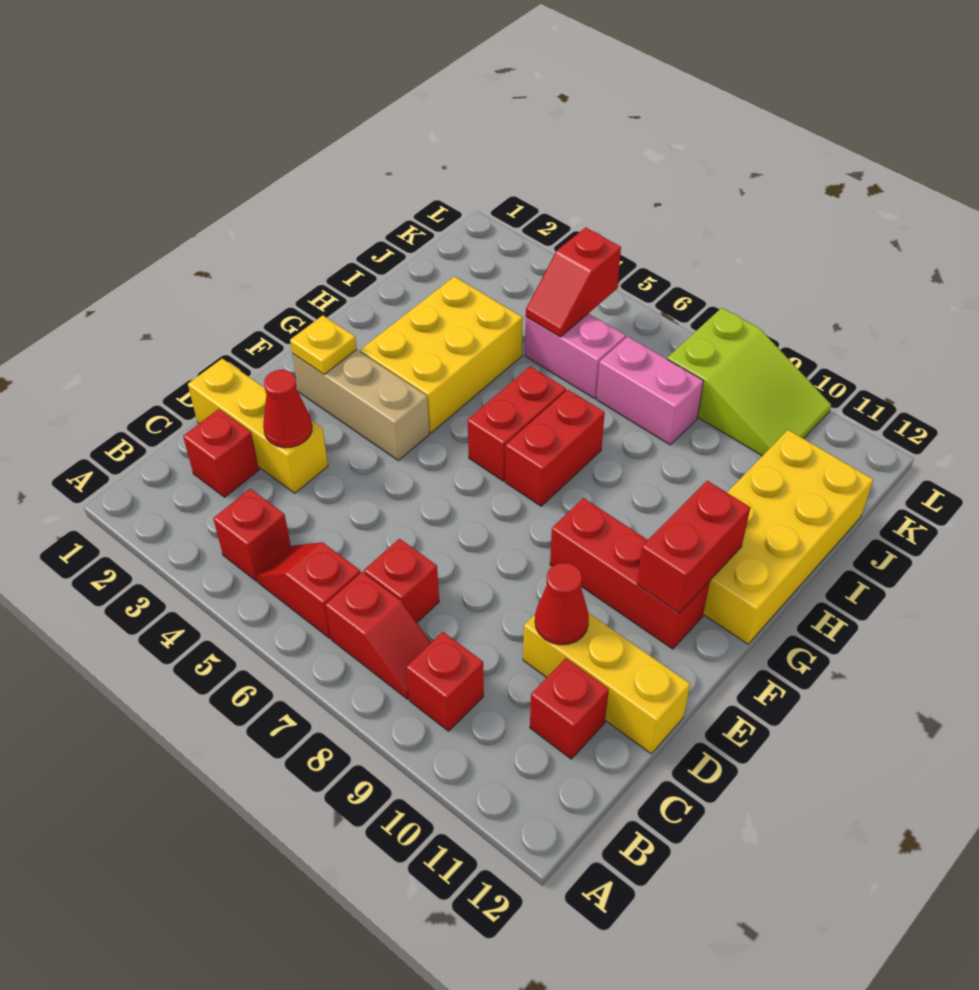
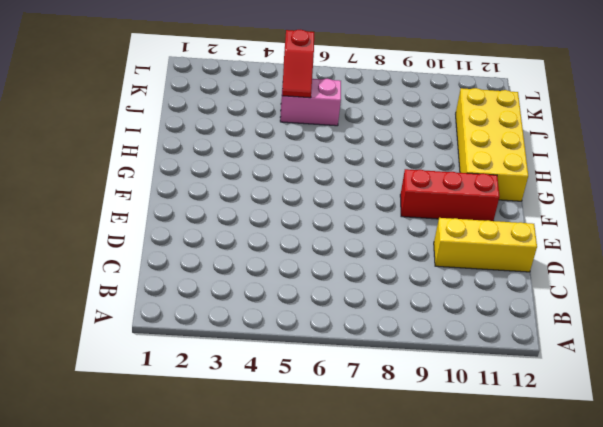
none -> red brick B4 level 1
none -> red slope B5:B6 level 1 top 6
none -> red slope B7:B8 level 1 top 7

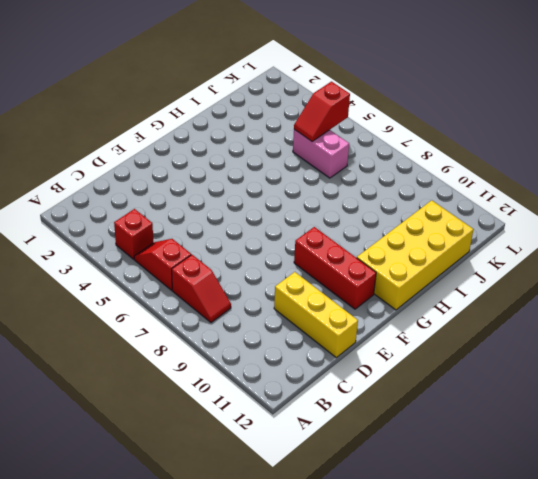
none -> red brick B9 level 1
none -> red brick C2 level 1
none -> red brick C7 level 1

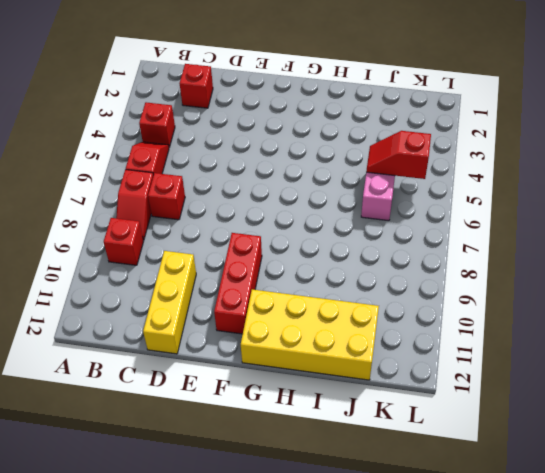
none -> red brick C11 level 1
none -> yellow brick D1:D3 level 1
none -> tan brick F2:F4 level 1

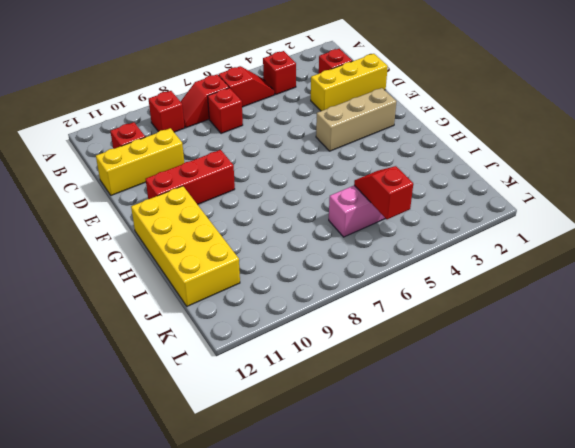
none -> yellow brick G3:I4 level 1
none -> red brick G6:H6 level 1
none -> red brick G7:H7 level 1

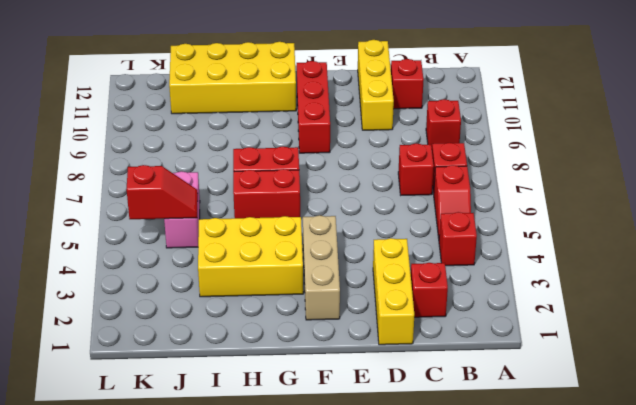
none -> pink brick J7:J8 level 1
none -> lime slope K8:L10 level 1 top 8
none -> red cone D3 level 2

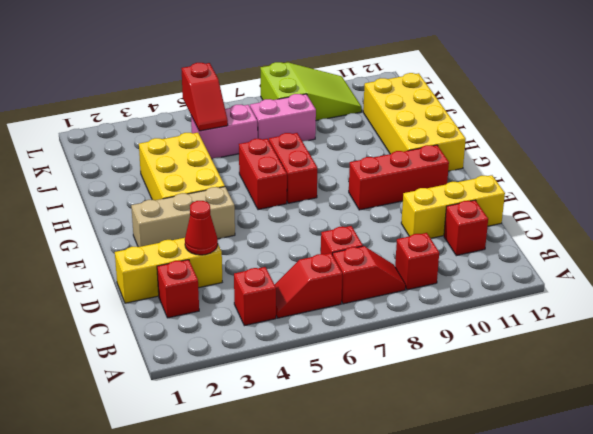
none -> red cone D10 level 2
none -> yellow plate F2 level 2
none -> red brick F11:G11 level 2

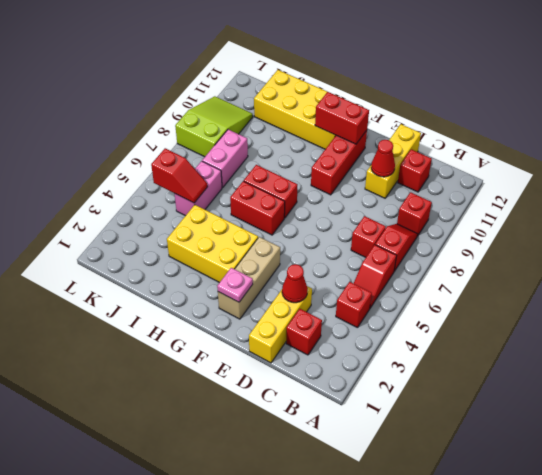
pink plate F2 level 2 -> yellow plate F2 level 2

